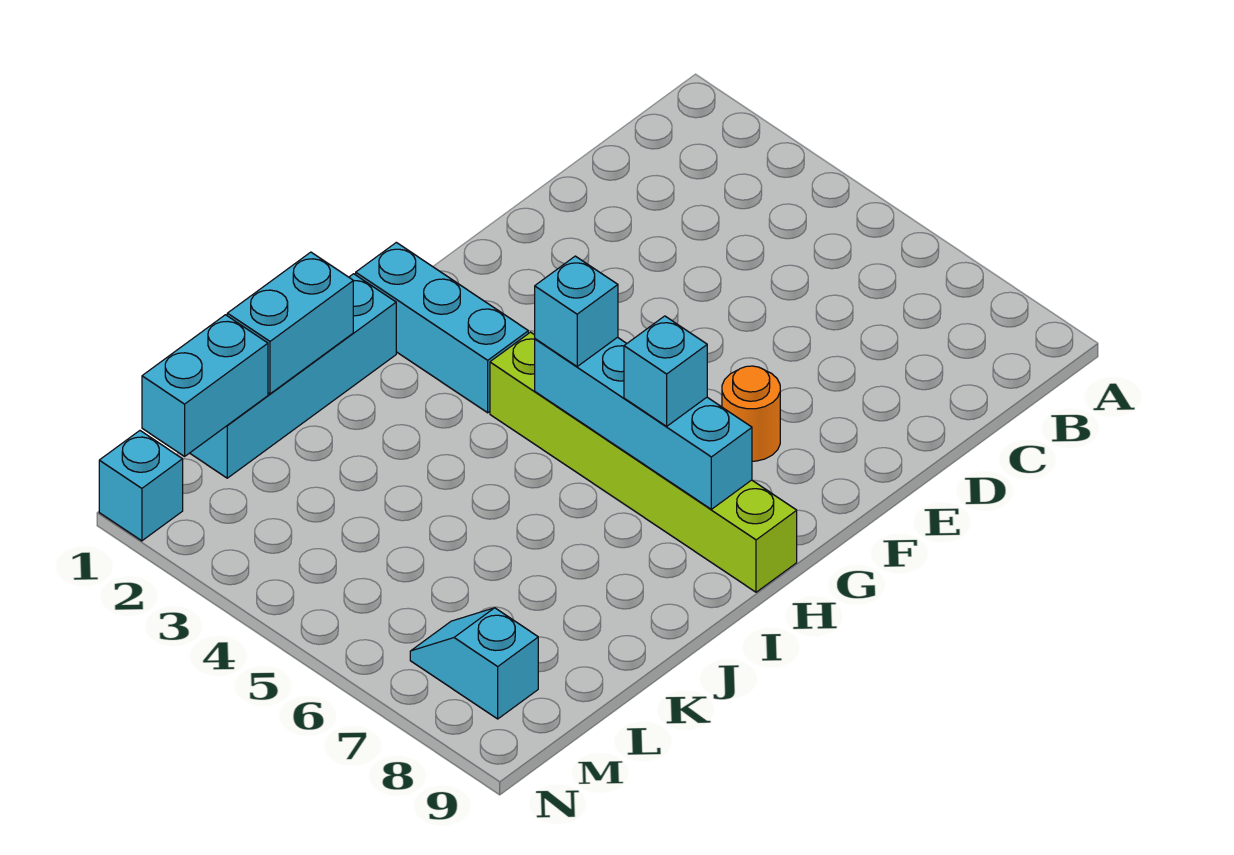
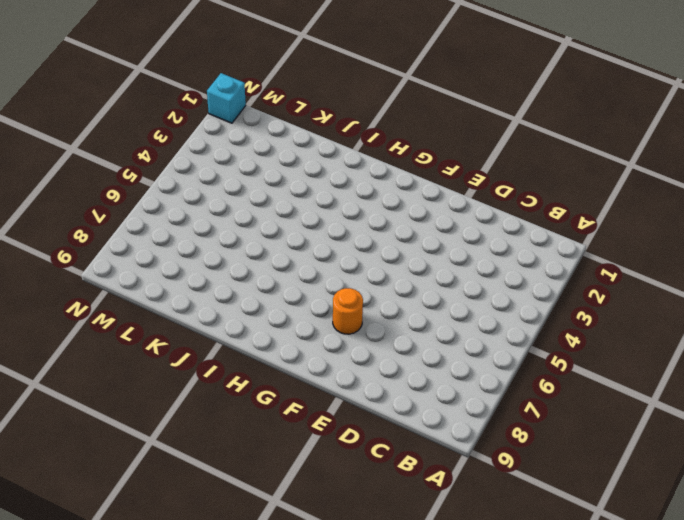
none -> cyan brick H1:H3 level 1
none -> lime brick H4:H9 level 1

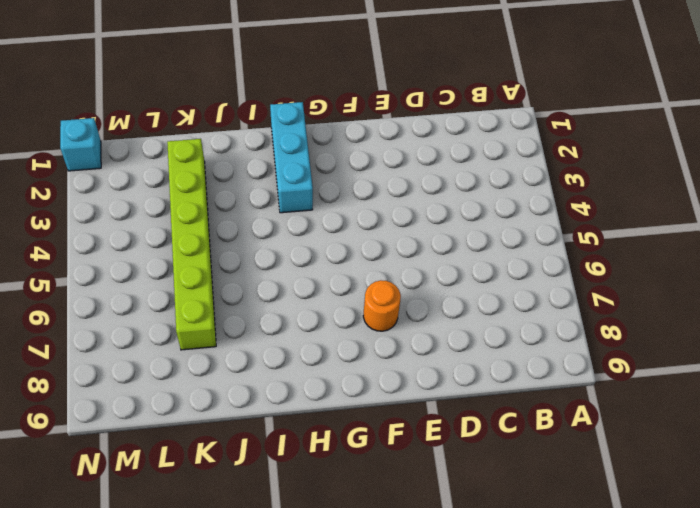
lime brick K2:K7 level 1 -> lime brick H4:H9 level 1
none -> cyan brick I1:L1 level 1
none -> cyan slope M7:M8 level 1 top 8

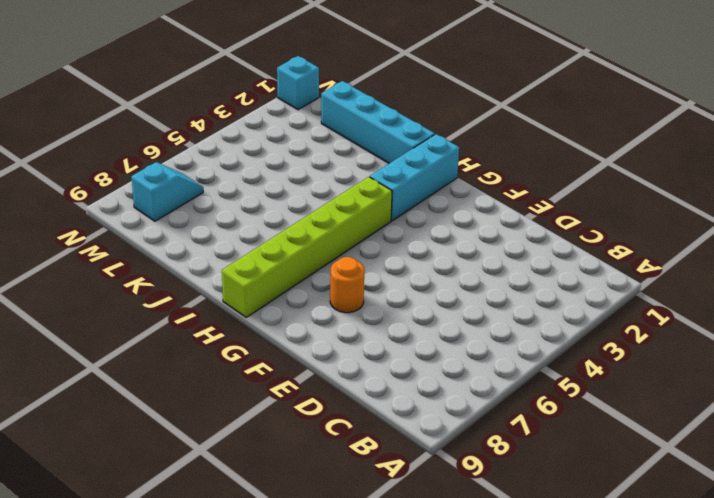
none -> cyan brick H5:H8 level 2
none -> cyan brick J1:K1 level 2

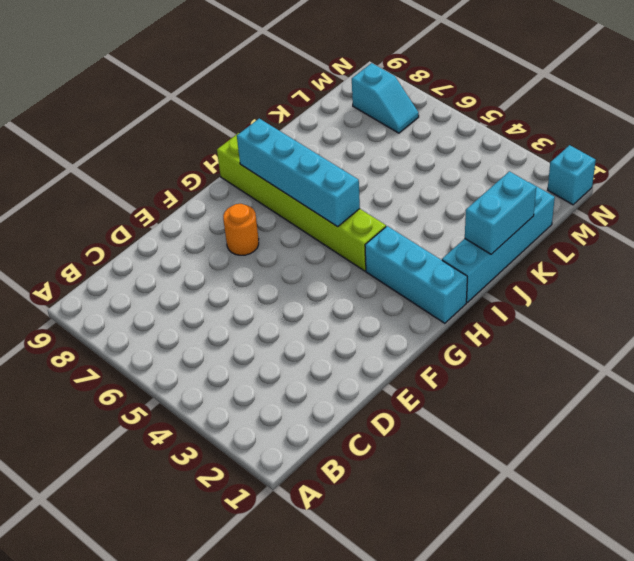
none -> cyan brick L1:M1 level 2
none -> cyan brick H5 level 3

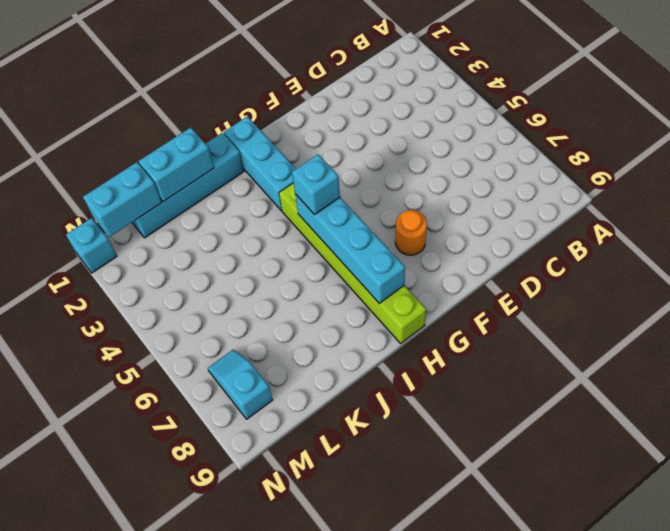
none -> cyan brick H7 level 3

